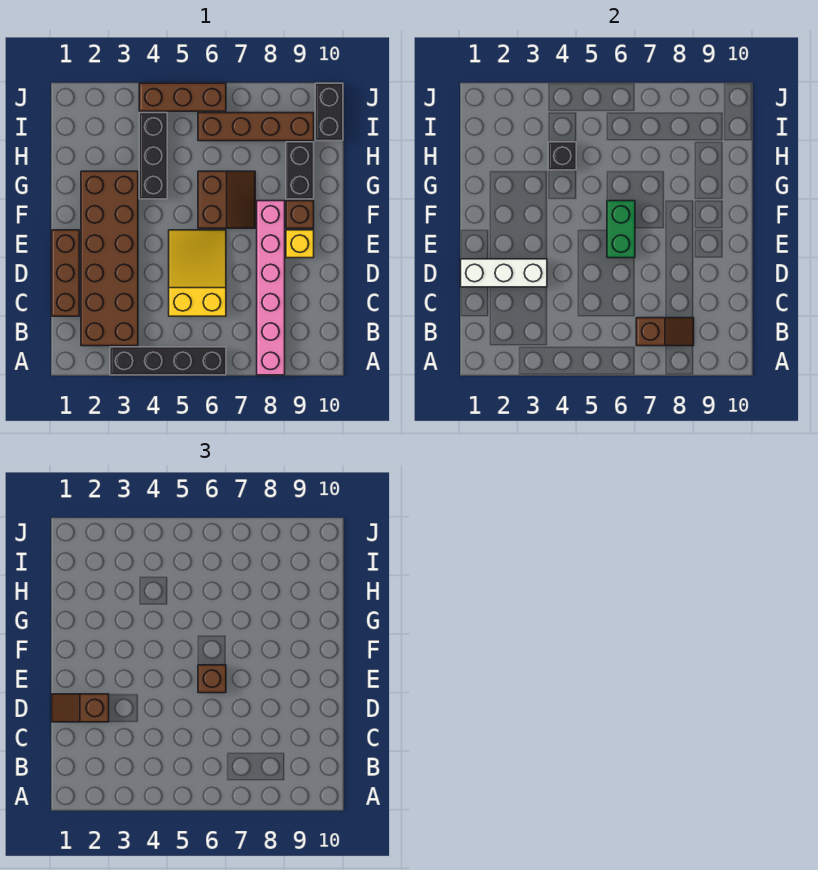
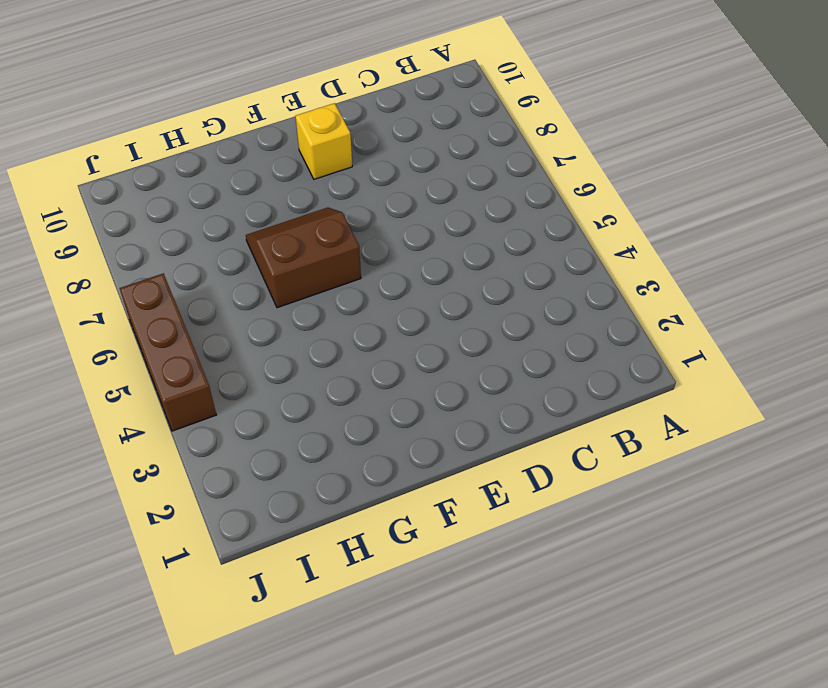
none -> black brick A3:A6 level 1
none -> pink brick A8:F8 level 1
none -> brown brick B2:G3 level 1

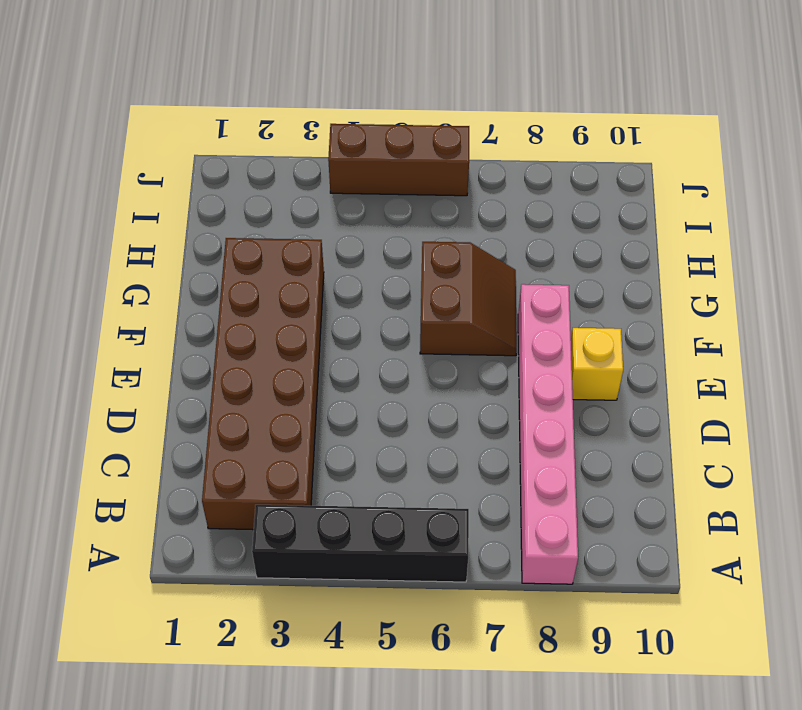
none -> brown brick C1:E1 level 1
none -> yellow slope C5:E6 level 1 top C
none -> brown brick F9 level 1

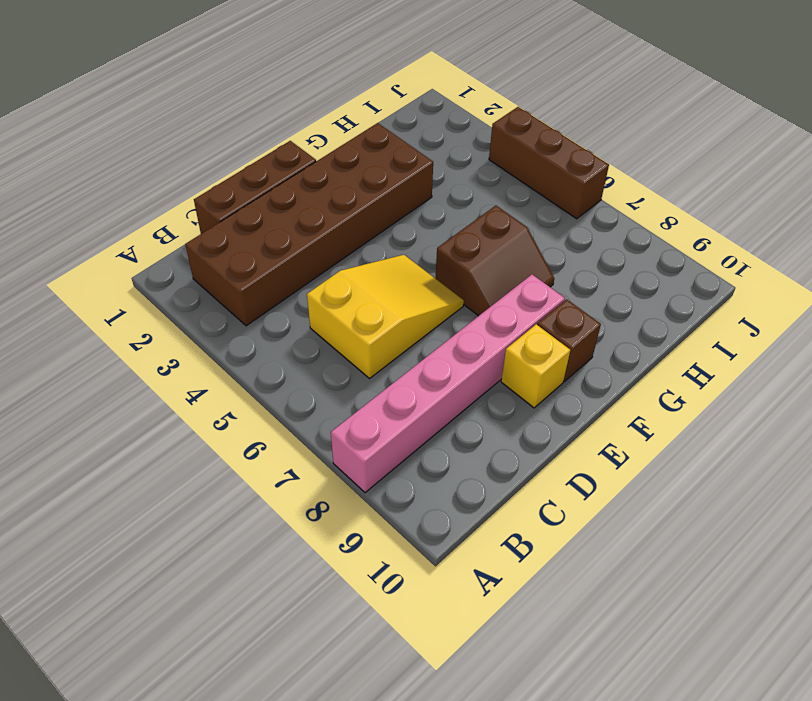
none -> black brick A3:A6 level 1
none -> black brick G4:I4 level 1
none -> black brick G9:H9 level 1

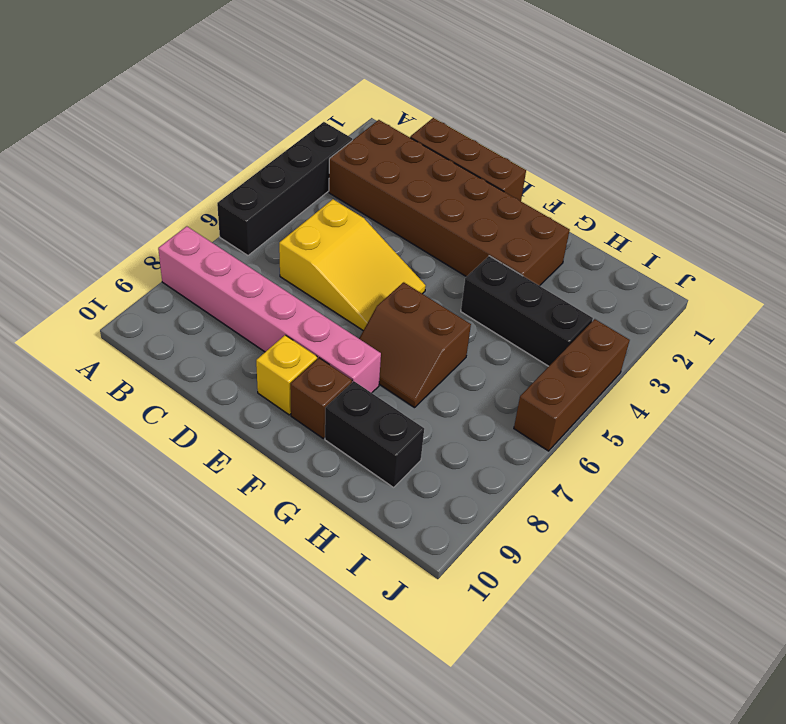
none -> brown brick I6:I9 level 1
none -> black brick I10:J10 level 1
none -> brown slope B7:B8 level 2 top 7

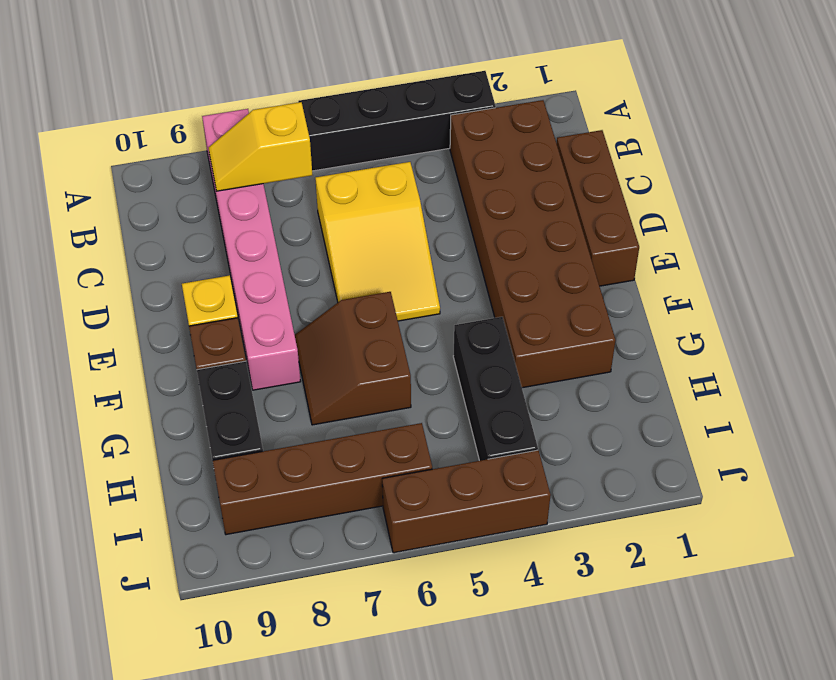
yellow slope B7:B8 level 2 top 7 -> brown slope B7:B8 level 2 top 7
none -> black brick I10:J10 level 1
none -> white brick D1:D3 level 2
none -> green brick E6:F6 level 2

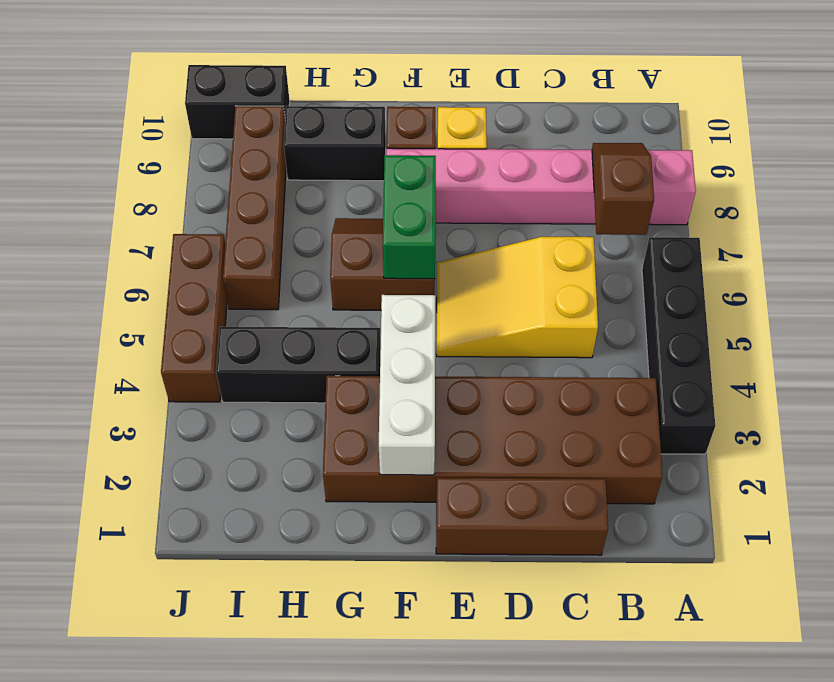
white brick F2:F4 level 2 -> white brick D1:D3 level 2
green brick F6:F7 level 2 -> green brick E6:F6 level 2
none -> black brick H4 level 2
none -> brown slope D1:D2 level 3 top 2
none -> brown brick E6 level 3

